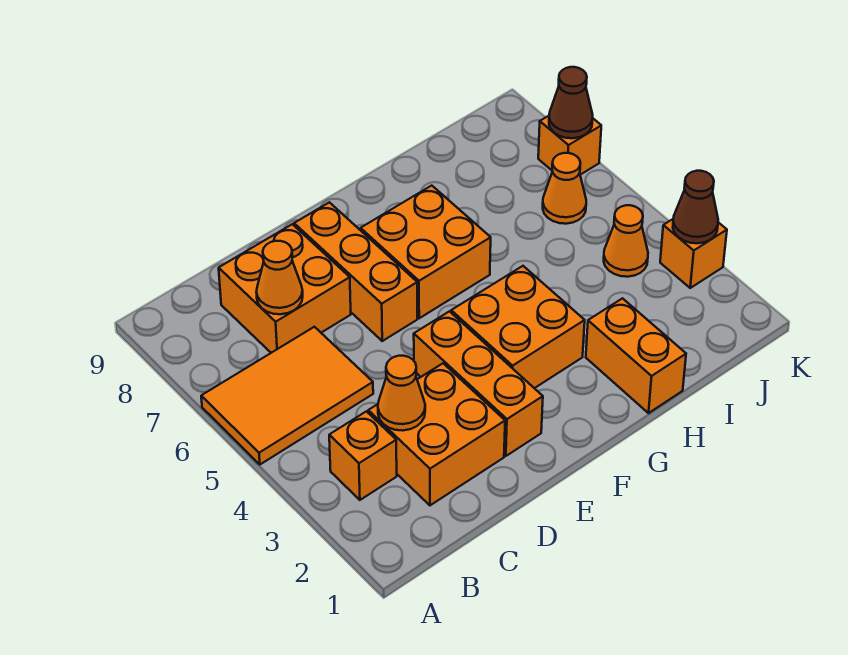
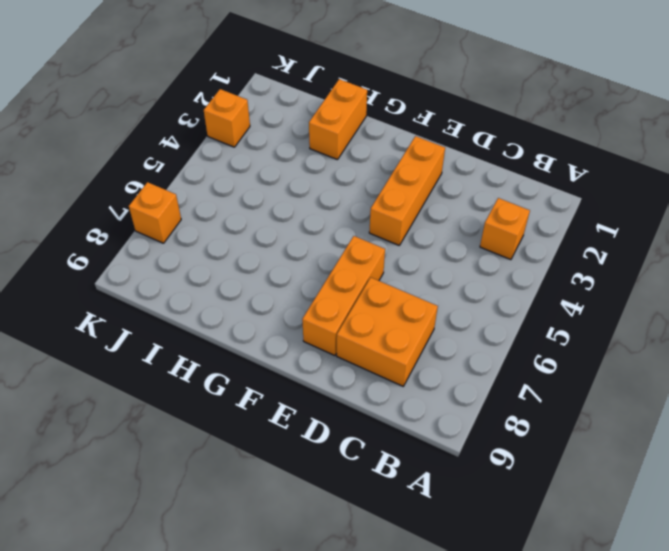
none -> orange tile A5:C6 level 1
none -> orange brick C2:D3 level 1
none -> orange brick F3:G4 level 1

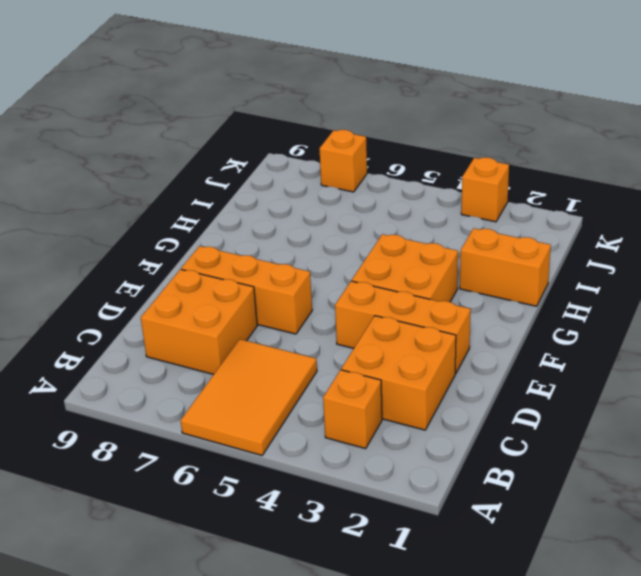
none -> orange brick F6:G7 level 1
none -> orange cone J4 level 1
none -> orange cone J6 level 1

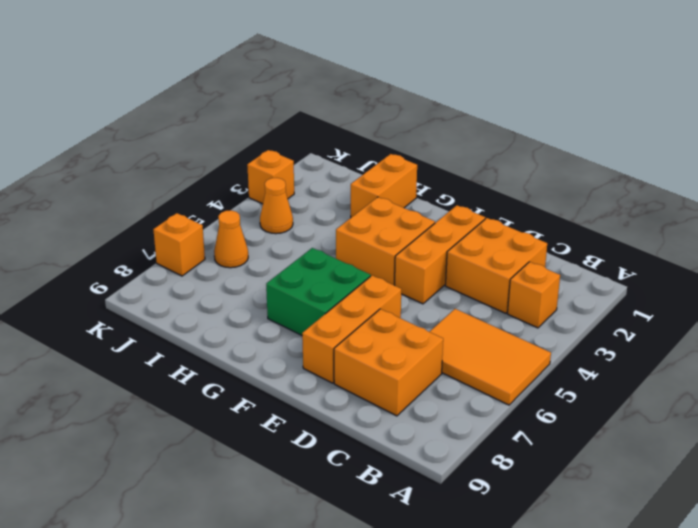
green brick F6:G7 level 1 -> orange brick F6:G7 level 1
none -> orange cone C3 level 2
none -> orange cone C7 level 2
none -> brown cone K3 level 2

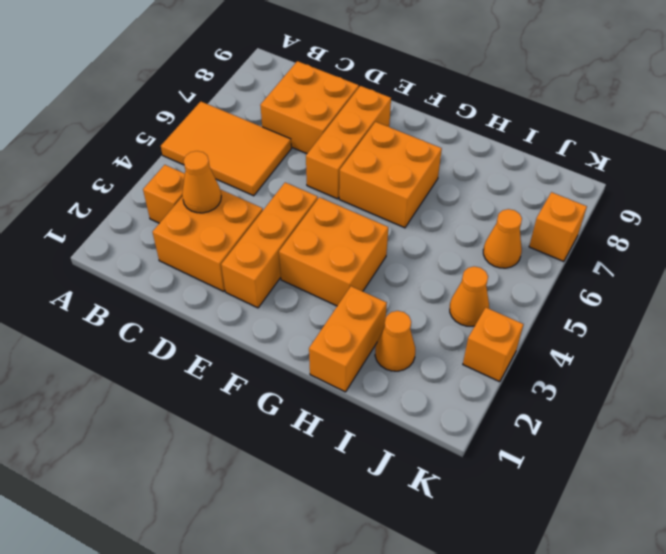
orange cone I2 level 1 -> orange cone C7 level 2
none -> brown cone K3 level 2
none -> brown cone K7 level 2

